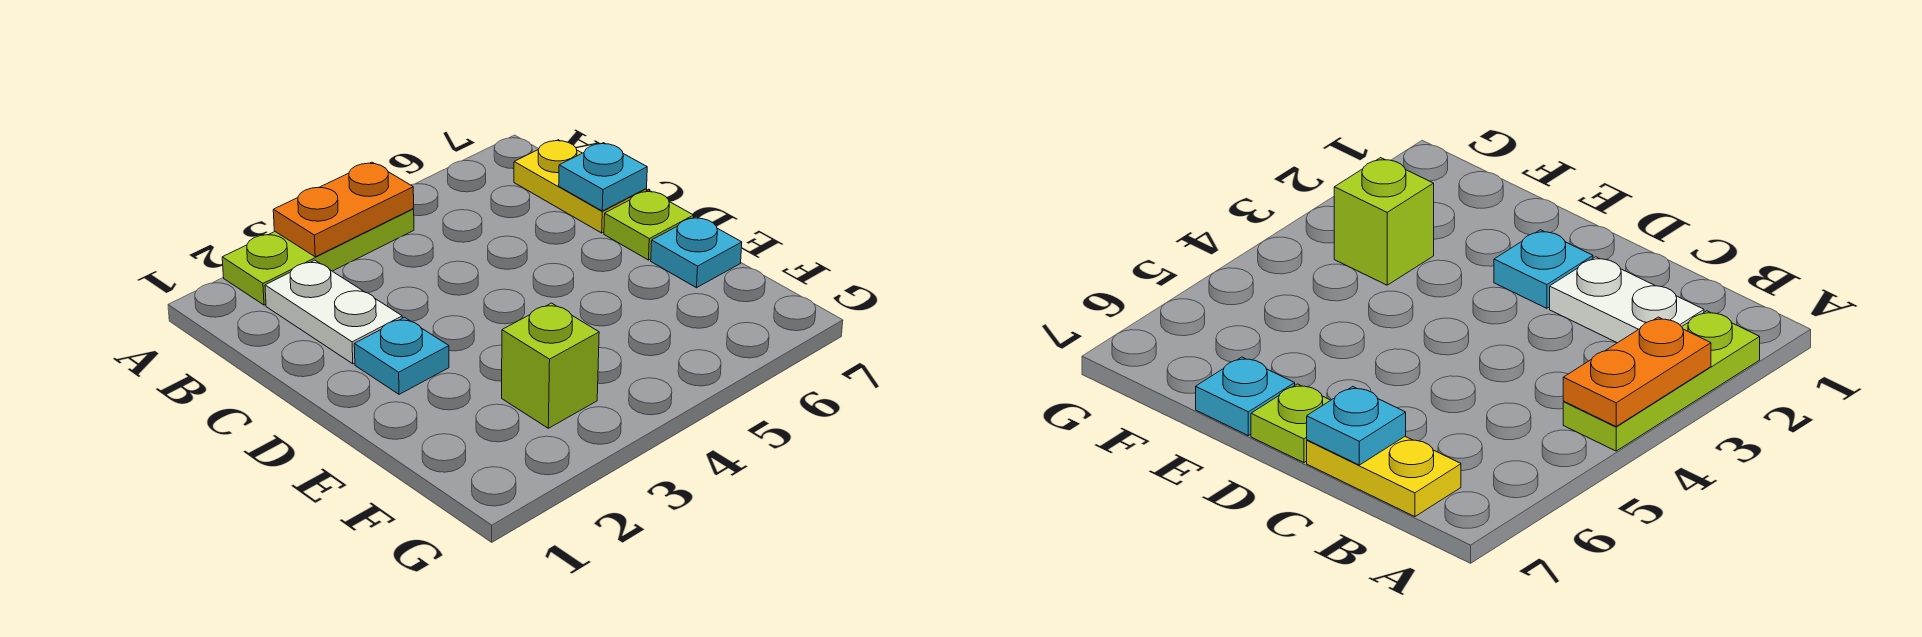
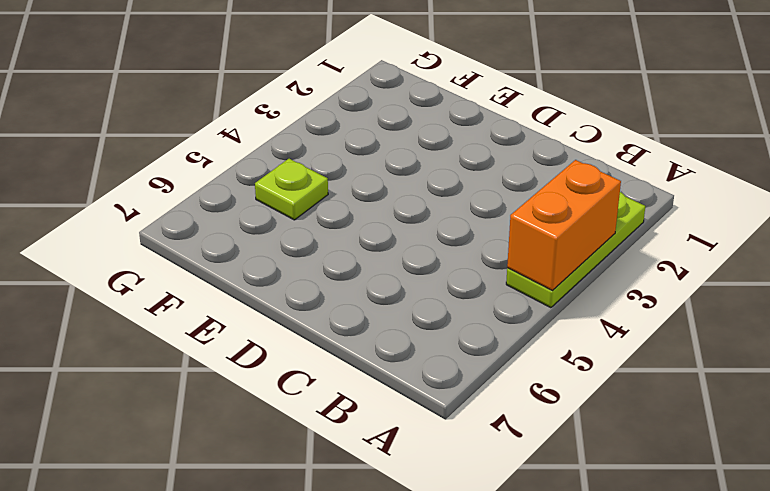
orange brick A3:A4 level 2 -> orange plate A3:A4 level 2
lime plate F5 level 1 -> lime plate D7 level 1
none -> white plate B2:C2 level 1
none -> yellow plate B7:C7 level 1

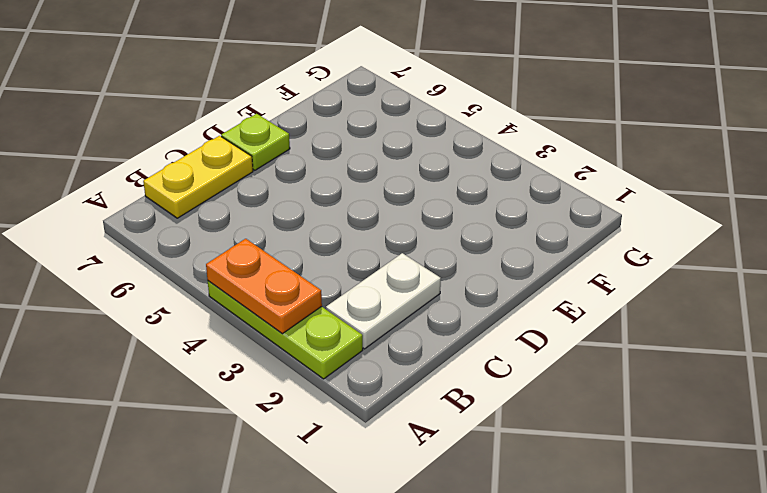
none -> cyan plate D2 level 1
none -> cyan plate E7 level 1

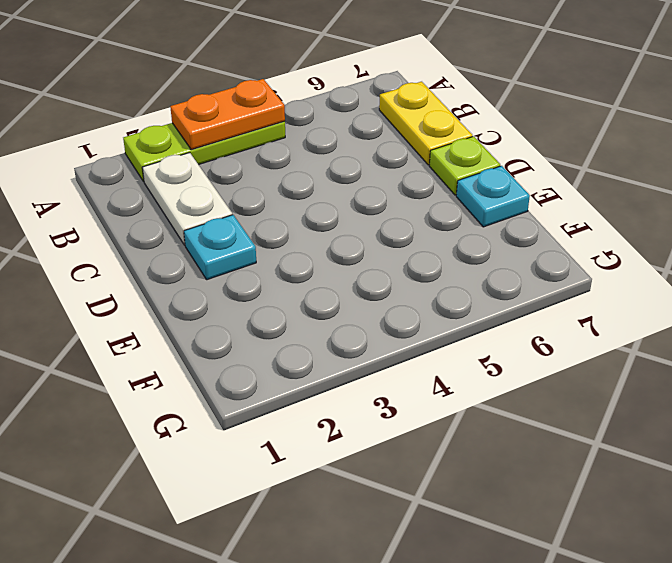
none -> lime brick F3 level 1
none -> cyan plate C7 level 2

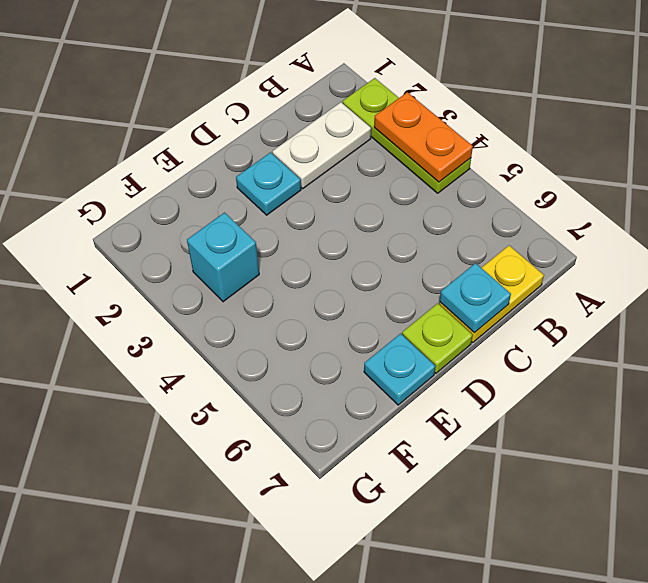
cyan brick F3 level 1 -> lime brick F3 level 1

